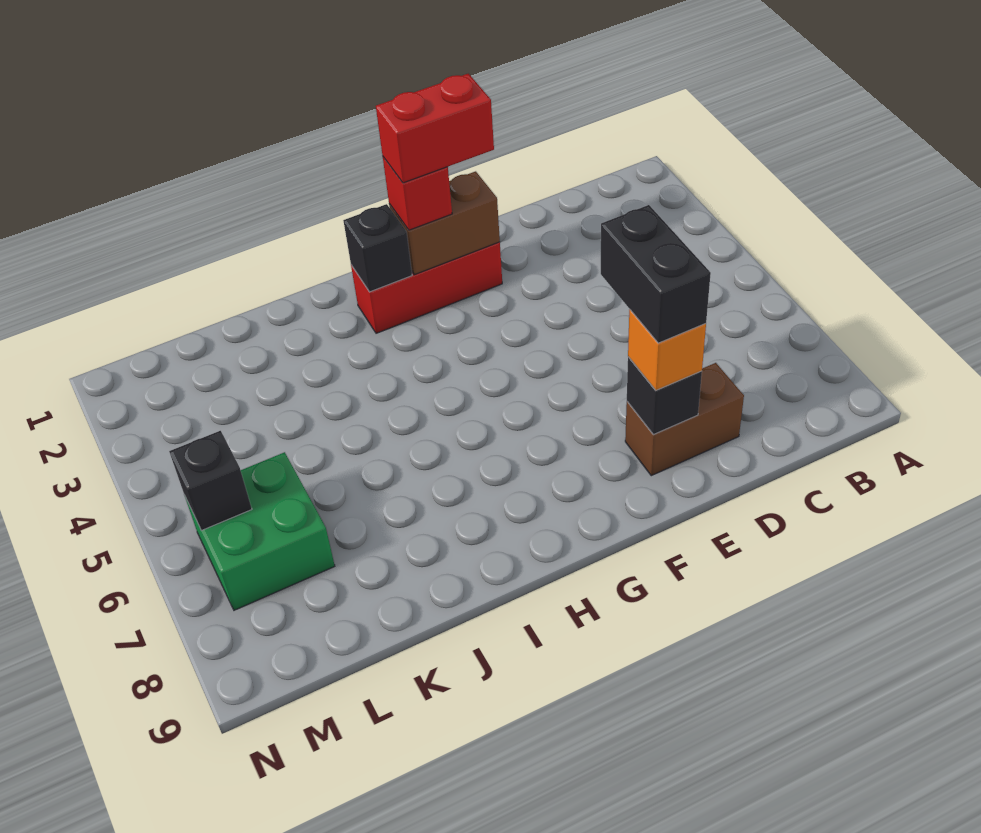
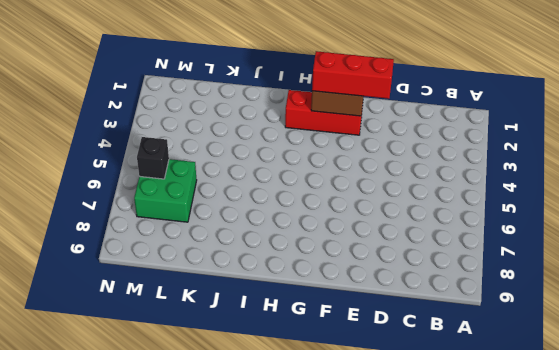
red brick E2:G2 level 3 -> red brick G2 level 3
none -> brown brick D8:E8 level 1
none -> black brick E8 level 2

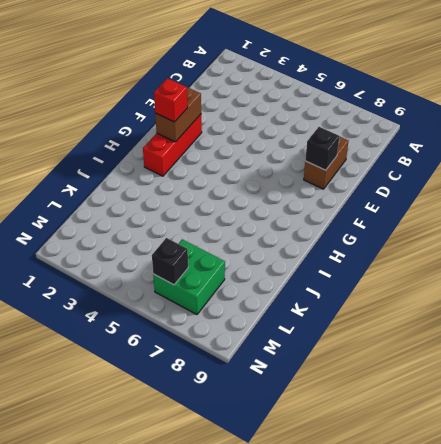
none -> black brick H2 level 2
none -> orange brick E8 level 3

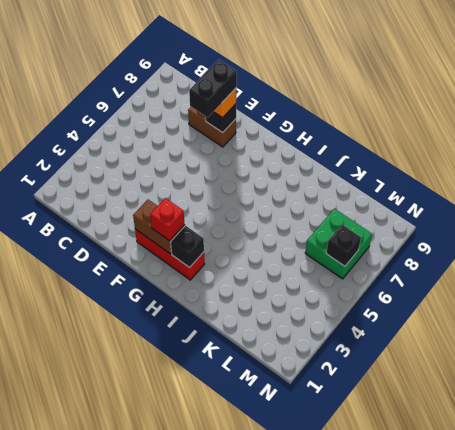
none -> red brick F2:G2 level 4

